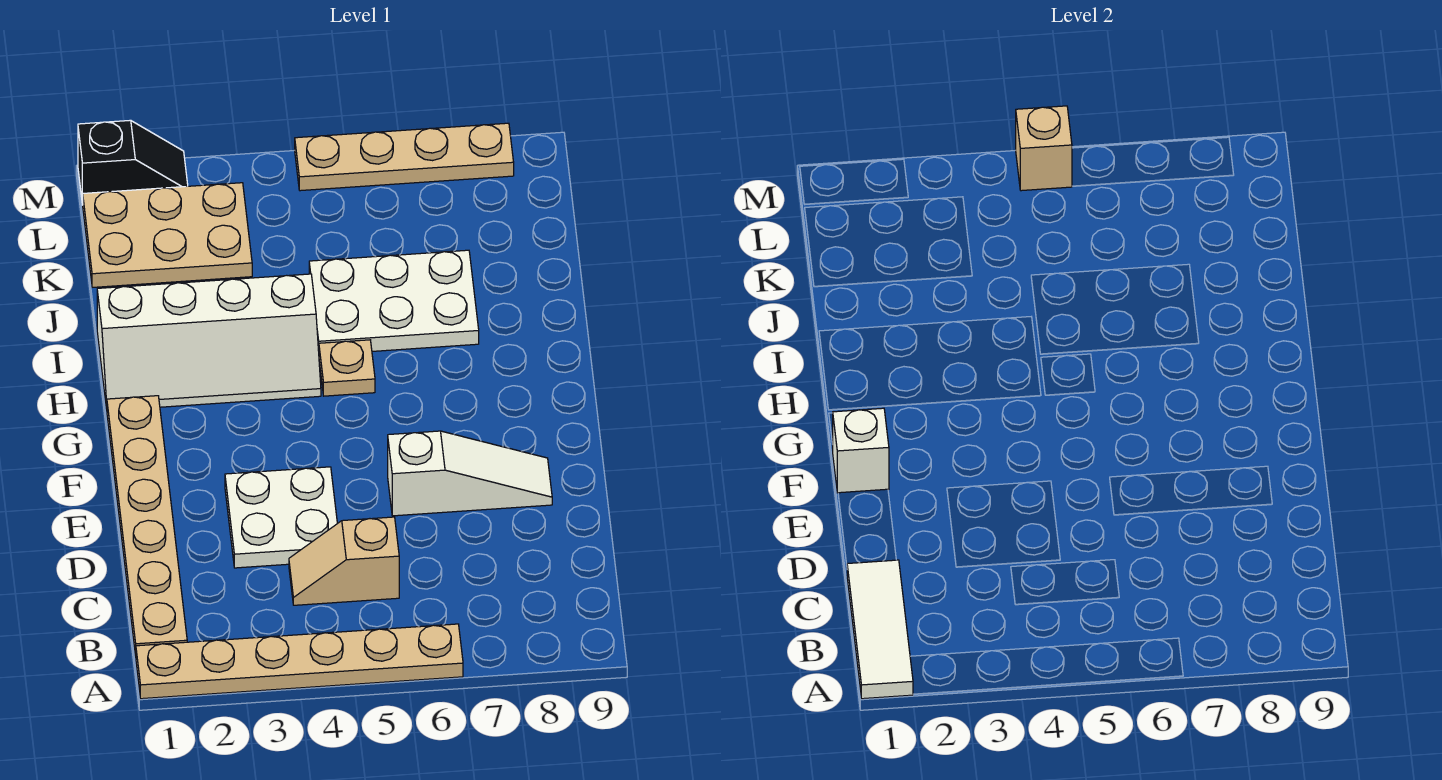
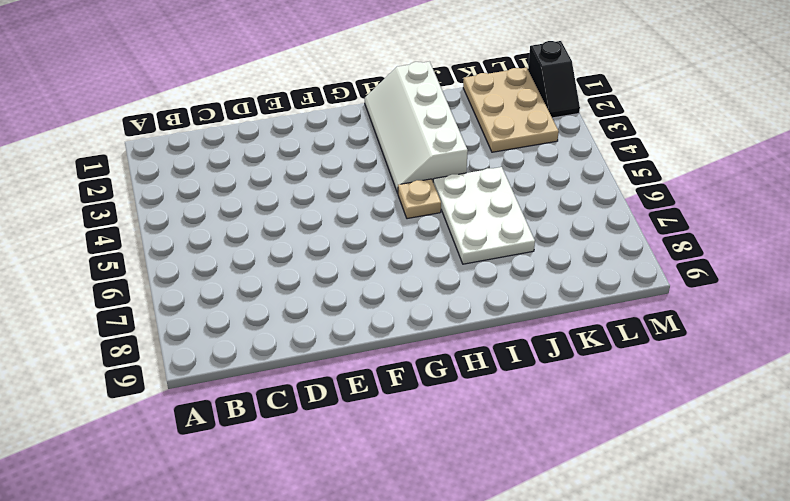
none -> tan plate A1:A6 level 1
none -> tan plate B1:G1 level 1
none -> tan slope C4:C5 level 1 top 5

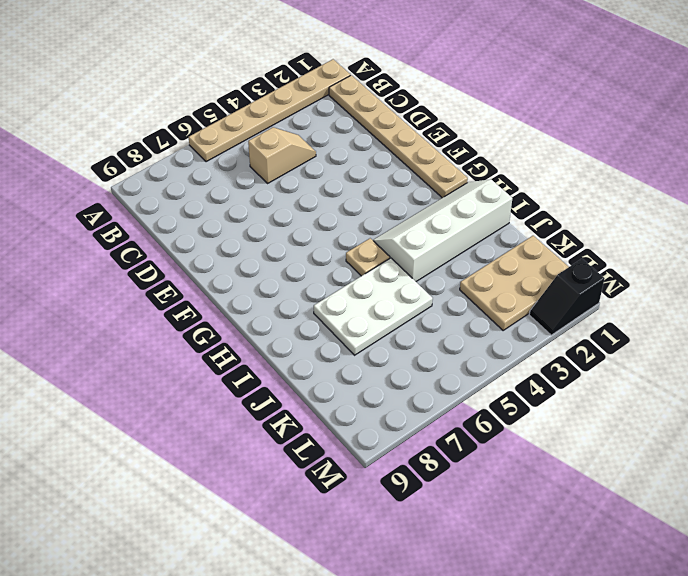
none -> white plate D3:E4 level 1
none -> white slope E6:E8 level 1 top 6
none -> tan plate M5:M8 level 1

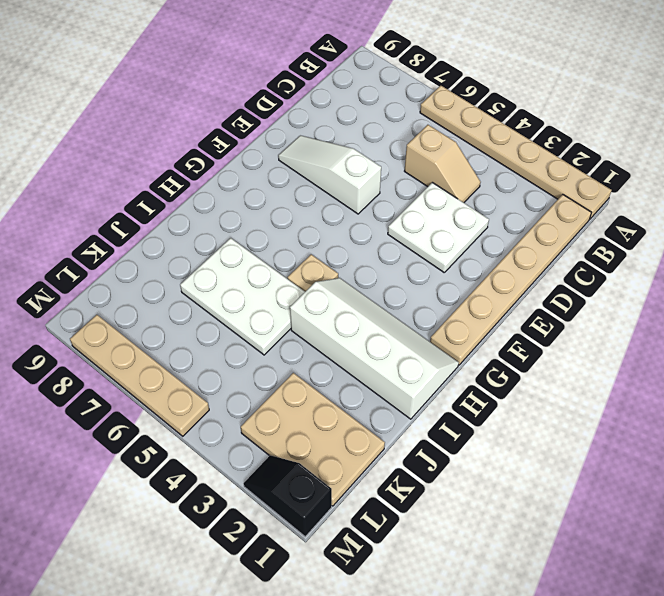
none -> white tile A1:C1 level 2
none -> white brick F1 level 2
none -> tan brick M5 level 2

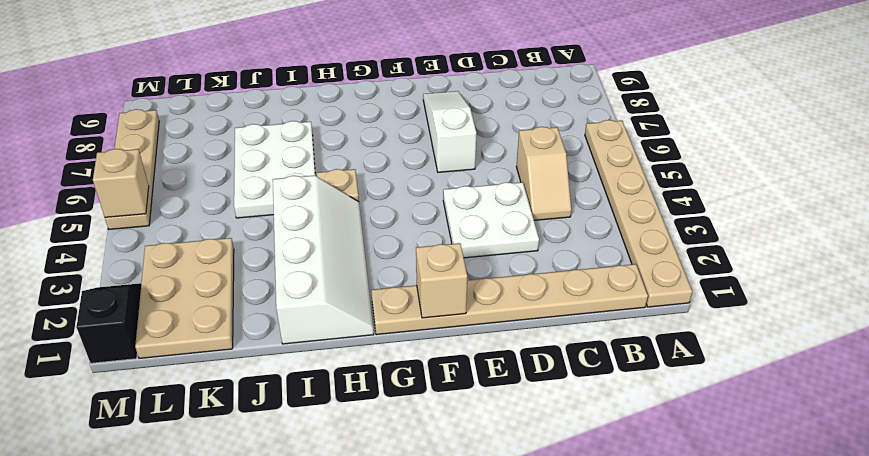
tan brick F1 level 2 -> white brick F1 level 2
none -> white tile A1:C1 level 2

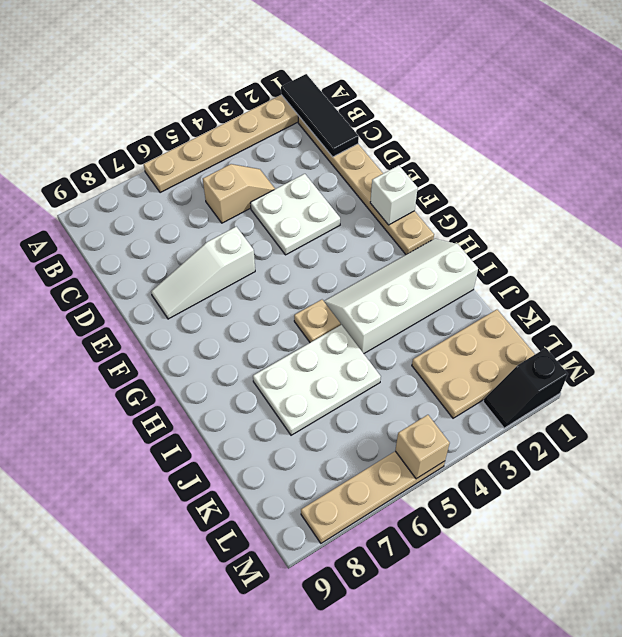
black tile A1:C1 level 2 -> white tile A1:C1 level 2

